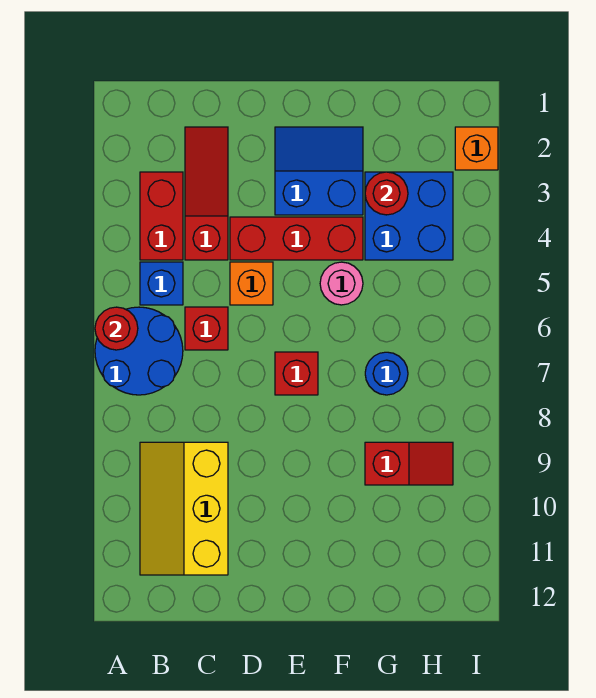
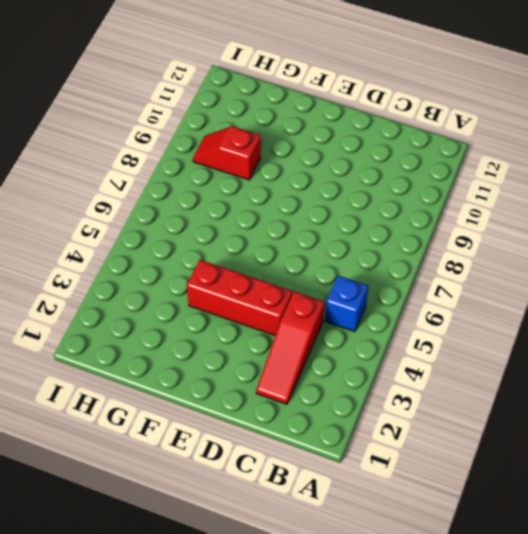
none -> blue round brick A6:B7 level 1
none -> red brick B3:B4 level 1
none -> yellow slope B9:C11 level 1 top C

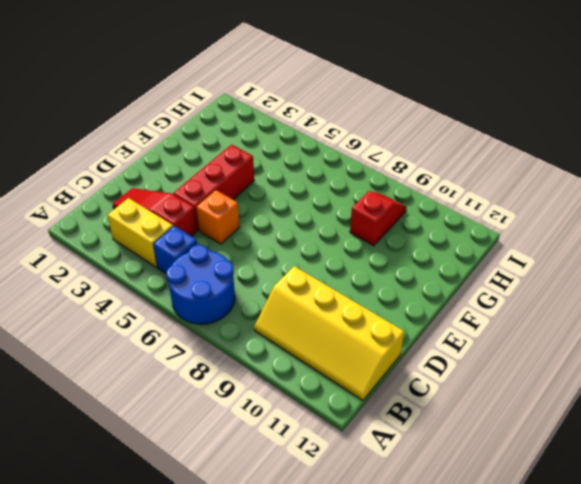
yellow brick B3:B4 level 1 -> red brick B3:B4 level 1
yellow slope B9:C12 level 1 top C -> yellow slope B9:C11 level 1 top C
none -> red brick C6 level 1
none -> blue slope E2:F3 level 1 top 3
none -> red brick E7 level 1

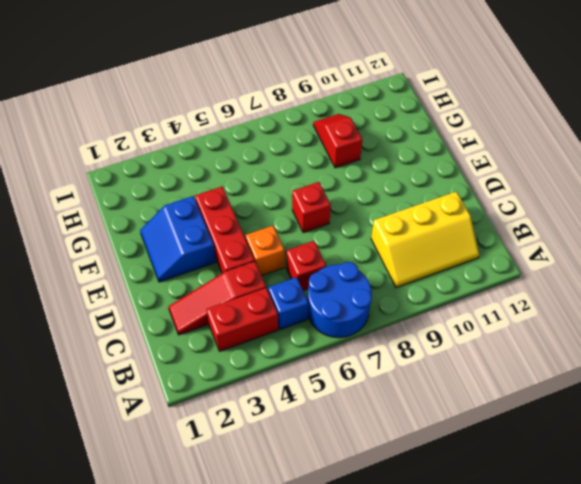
none -> pink round brick F5 level 1
none -> blue brick G3:H4 level 1
none -> blue round brick G7 level 1

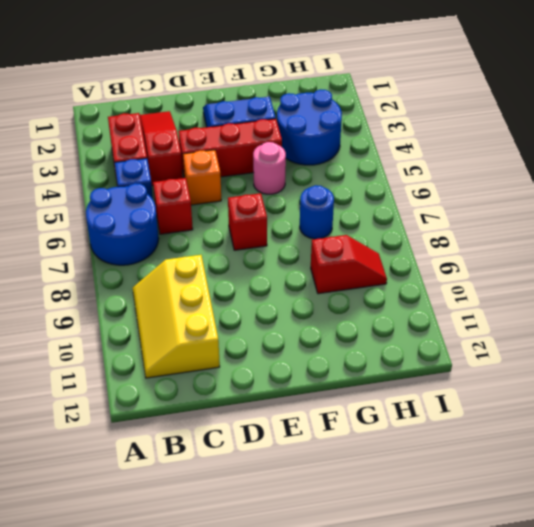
blue round brick G3:H4 level 1 -> blue brick G3:H4 level 1
none -> orange brick I2 level 1
none -> red round brick A6 level 2
none -> red round brick G3 level 2

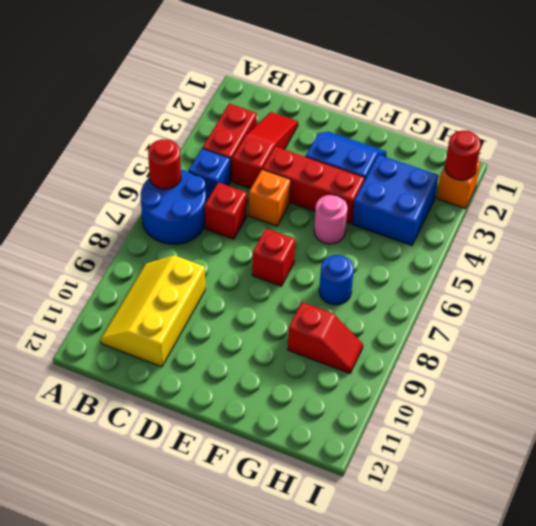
red round brick I2 level 2 -> red round brick G3 level 2

